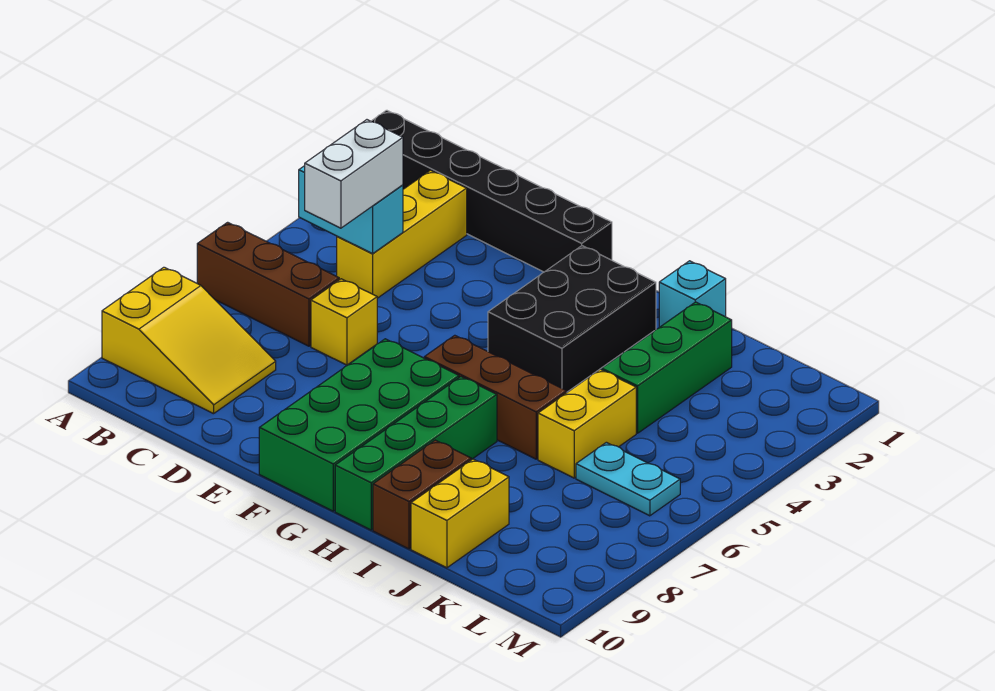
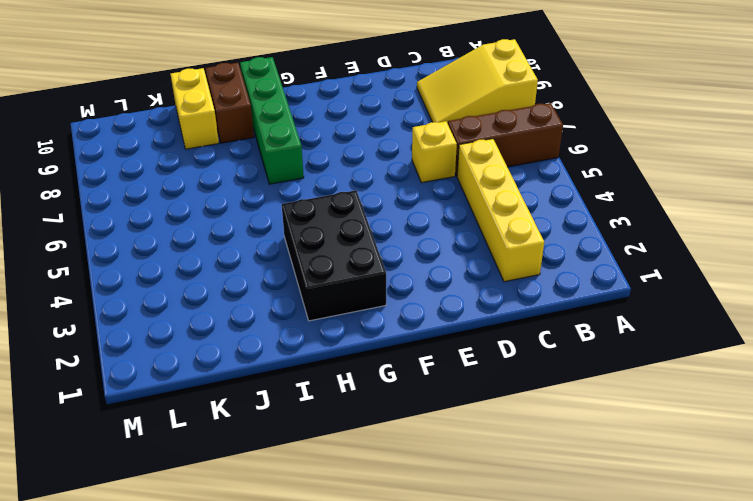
yellow brick C2:C5 level 1 -> yellow brick C2:C4 level 1
none -> black brick A1:F1 level 1
none -> green brick F7:G10 level 1
none -> brown brick G6:I6 level 1

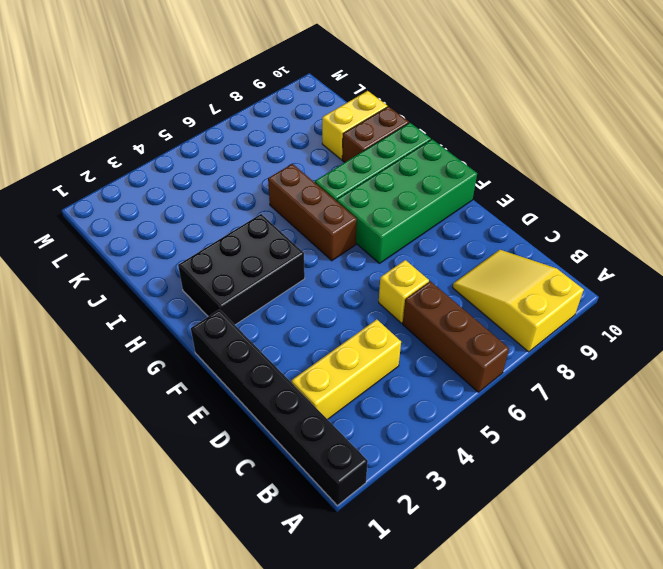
none -> cyan brick I1 level 1
none -> green brick J2:J4 level 1
none -> yellow brick J5:J6 level 1

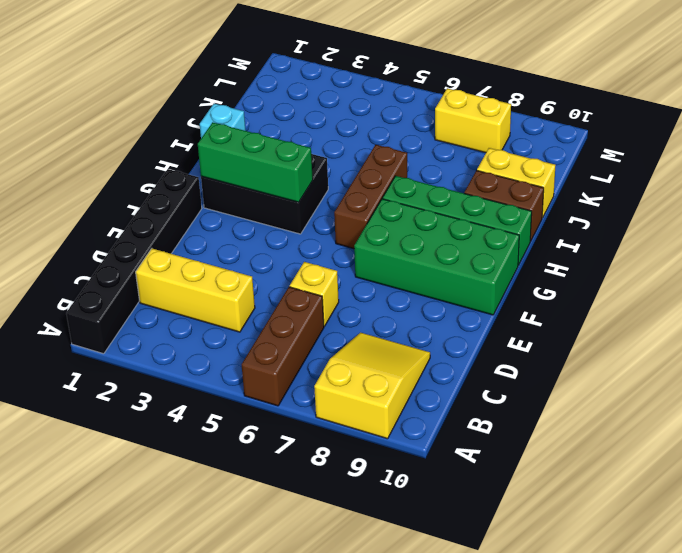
green brick G2:G4 level 2 -> green brick J2:J4 level 1
yellow brick L7:L8 level 1 -> yellow brick J5:J6 level 1
none -> cyan plate K6:L6 level 1
none -> cyan brick B4:C4 level 2
none -> white brick C4:C5 level 3

